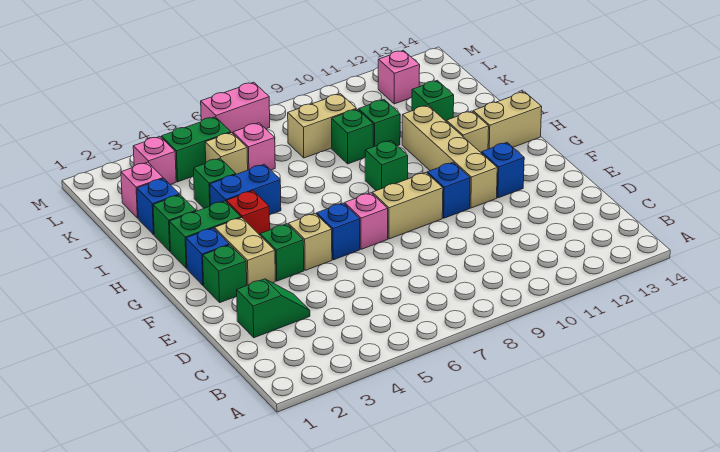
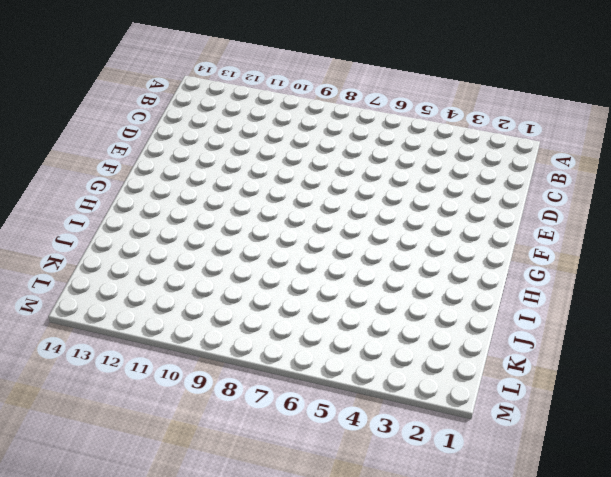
none -> green slope D2:D3 level 1 top 2
none -> green brick F2 level 1
none -> tan brick F3:G3 level 1
none -> green brick F4 level 1

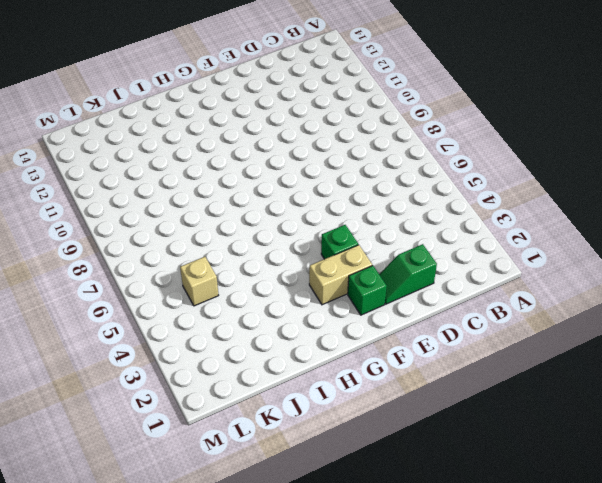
green slope D2:E2 level 1 top D -> green slope D2:D3 level 1 top 2
none -> tan brick F5 level 1
none -> blue brick F6 level 1
none -> pink brick F7 level 1
none -> tan brick F8:F9 level 1

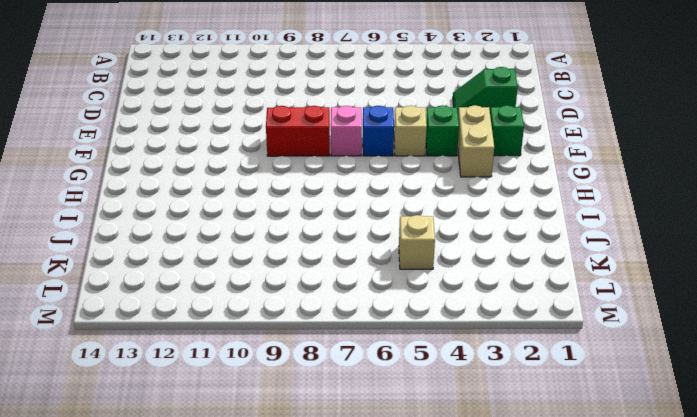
red brick F8:F9 level 1 -> tan brick F8:F9 level 1
none -> blue brick F10 level 1
none -> tan brick F11:I11 level 1
none -> blue brick F12 level 1
none -> blue brick G2 level 1

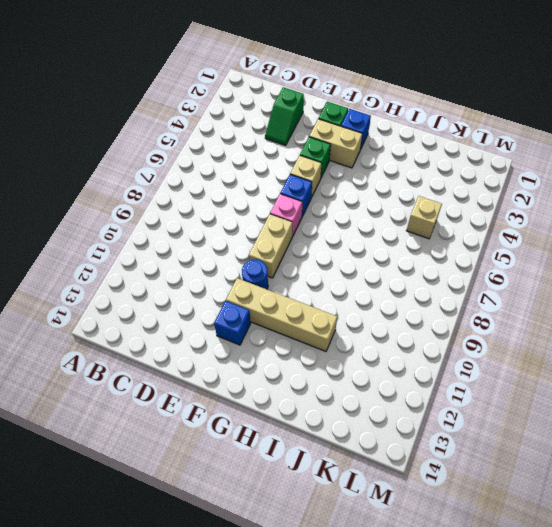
blue round brick F10 level 1 -> blue brick F10 level 1
none -> green brick H2:H3 level 1
none -> red brick H4 level 1
none -> green brick H9 level 1
none -> tan brick H12 level 1

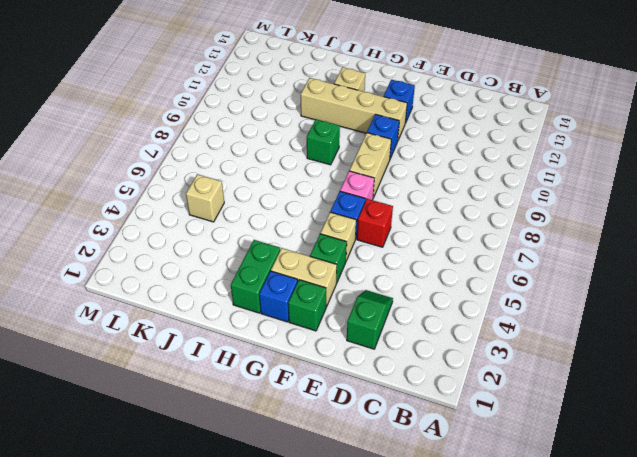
red brick E6 level 1 -> red brick H4 level 1
none -> tan brick H13:H14 level 1
none -> green brick I2 level 1
none -> blue brick I4:I5 level 1
none -> blue brick J2 level 1

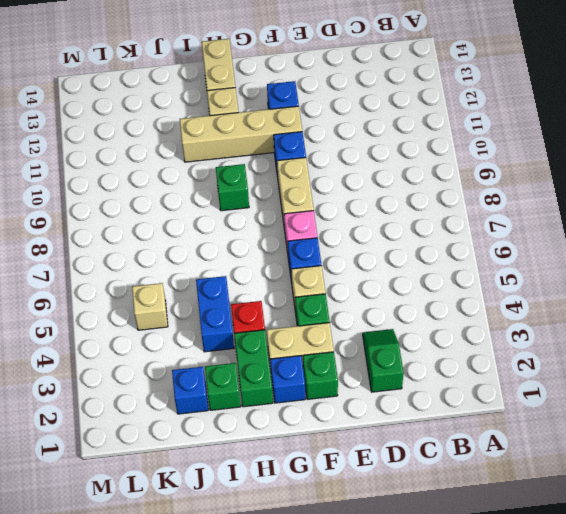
none -> green brick J4 level 1
none -> green brick J9 level 1
none -> green brick J10 level 1
none -> green brick J12 level 1

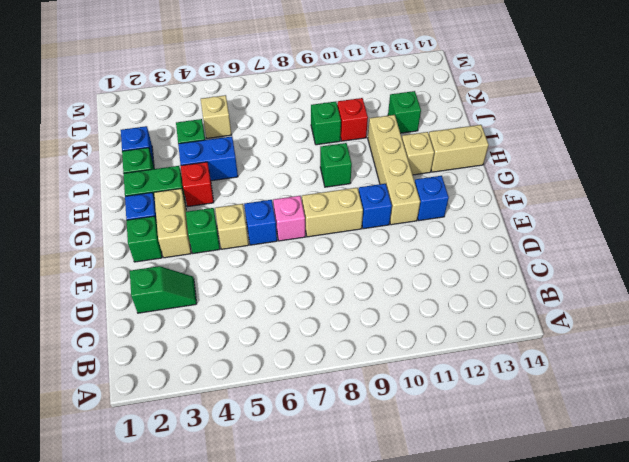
red brick J10 level 1 -> green brick J10 level 1
none -> pink brick K2 level 1
none -> pink brick K6 level 1
none -> tan brick K8:K9 level 1
none -> pink brick L3 level 1

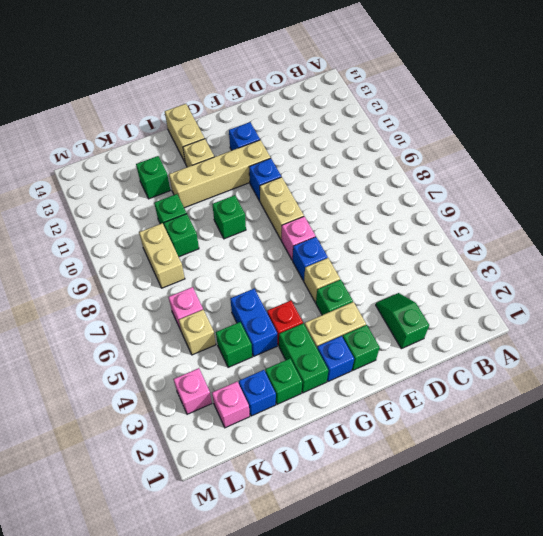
none -> green brick L4:L5 level 1
none -> pink brick L12 level 1
none -> pink brick M6:M7 level 1

